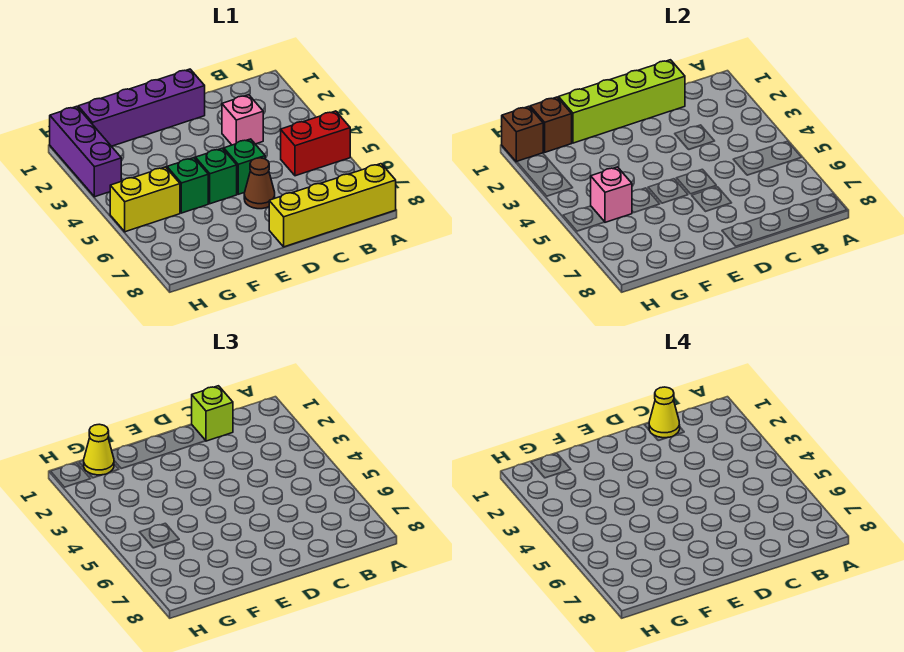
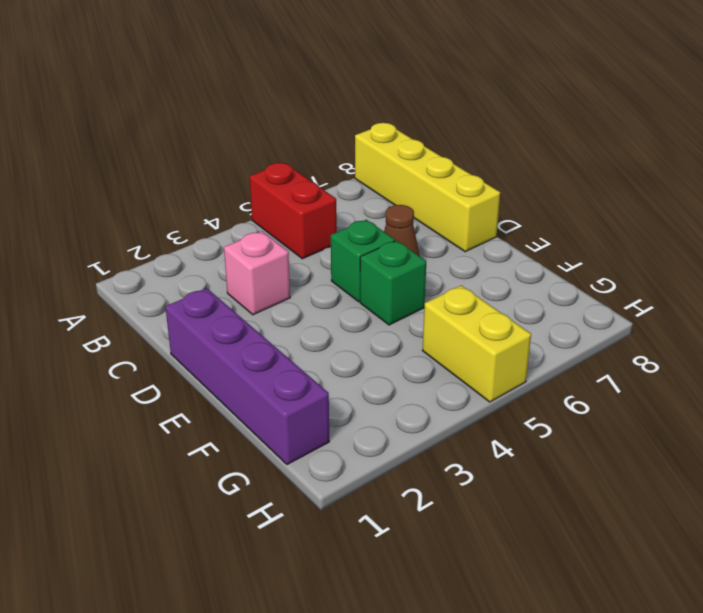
none -> green brick F5 level 1
none -> purple brick H1:H3 level 1
none -> lime brick C1:F1 level 2

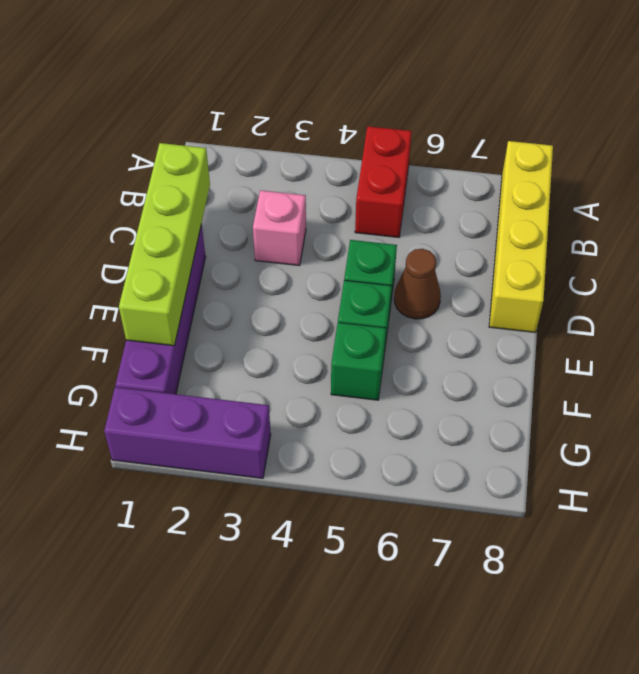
none -> yellow brick G5:H5 level 1
none -> brown brick G1 level 2
none -> pink brick G5 level 2

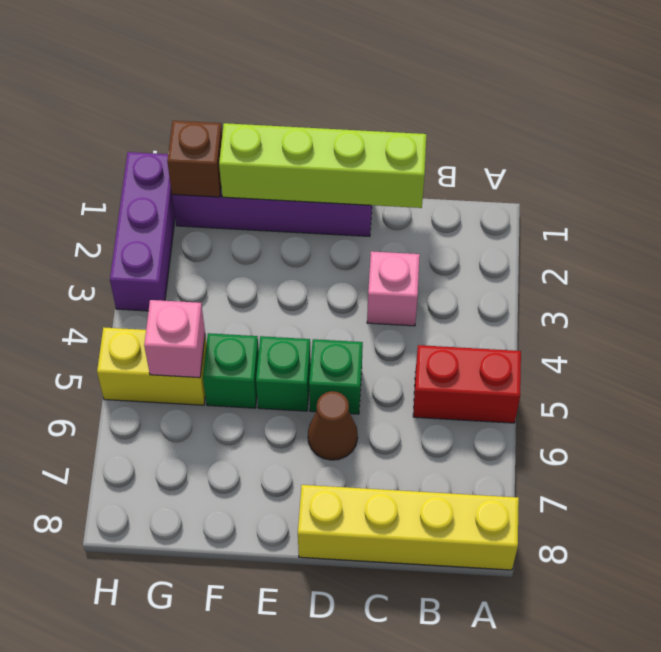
none -> brown brick H1 level 2
none -> lime brick C1 level 3
none -> yellow cone G1 level 3

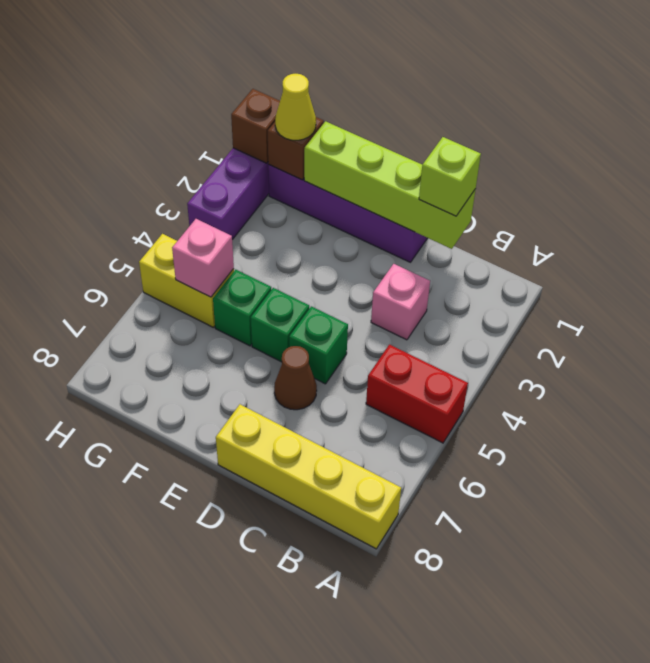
none -> yellow cone C1 level 4

